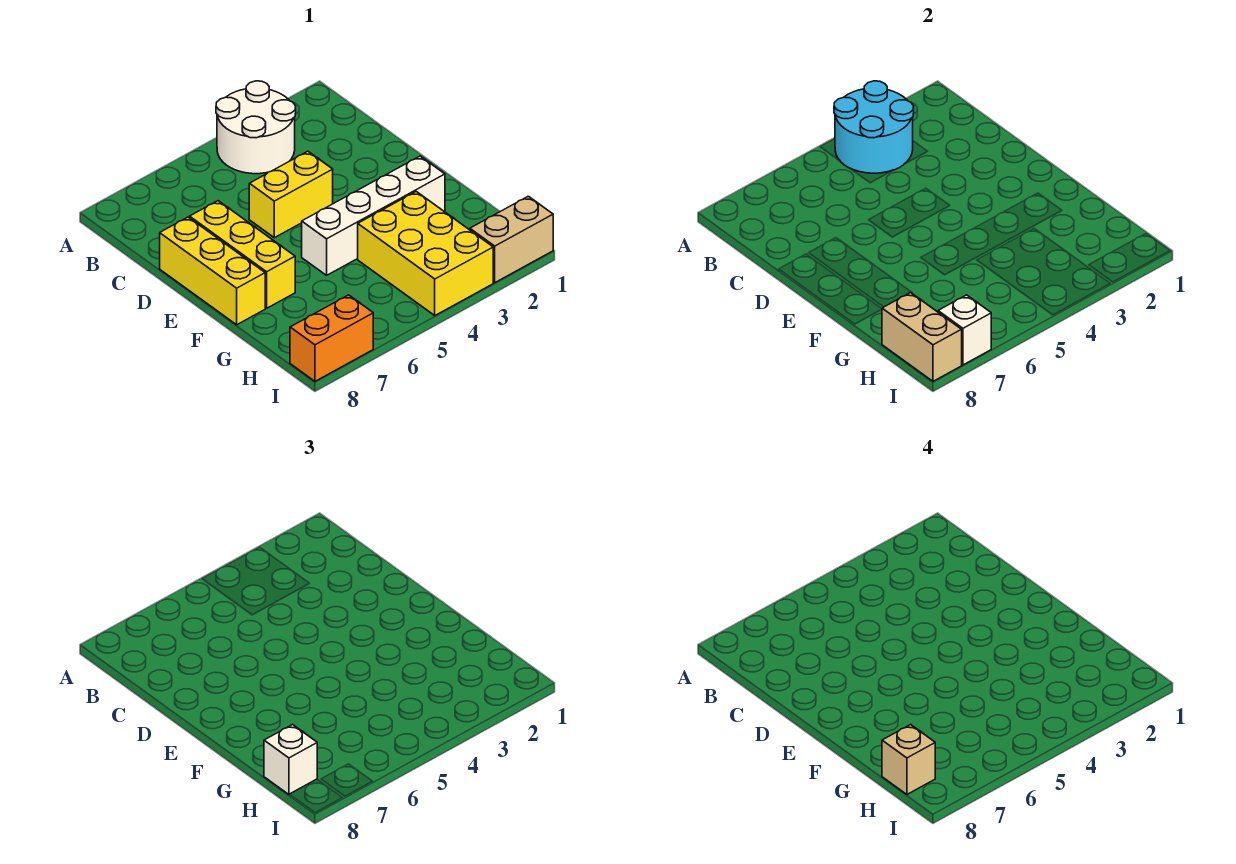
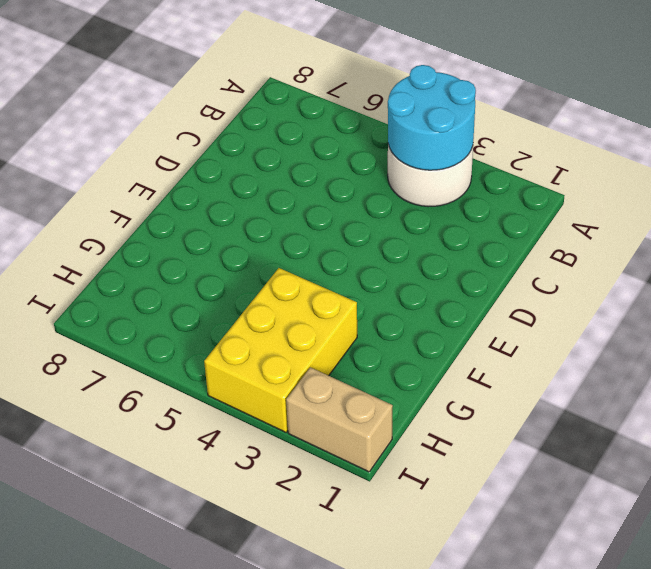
none -> yellow brick D4:D5 level 1
none -> yellow brick D7:F7 level 1
none -> yellow brick D8:F8 level 1

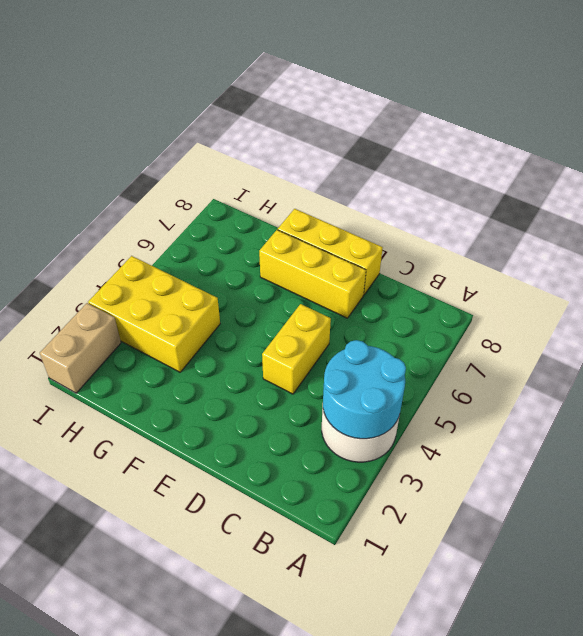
none -> white brick F2:F5 level 1
none -> orange brick I7:I8 level 1
none -> tan brick H8:I8 level 2

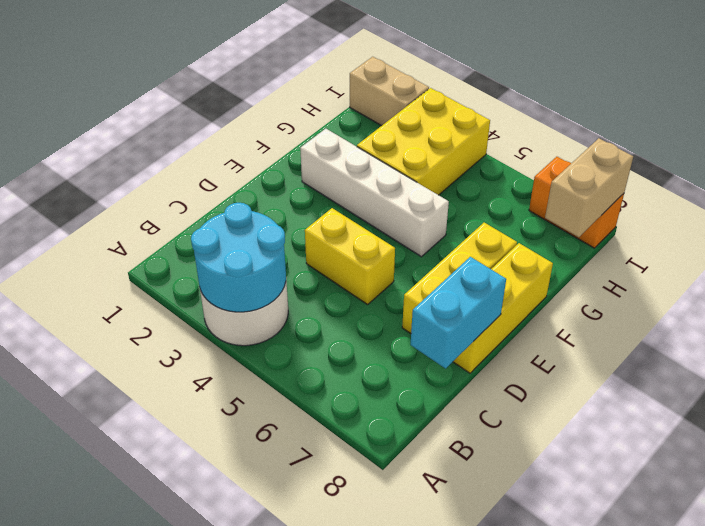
cyan brick C8:D8 level 2 -> none
none -> white brick I7 level 2
none -> white brick H8 level 3
none -> tan brick H8 level 4

